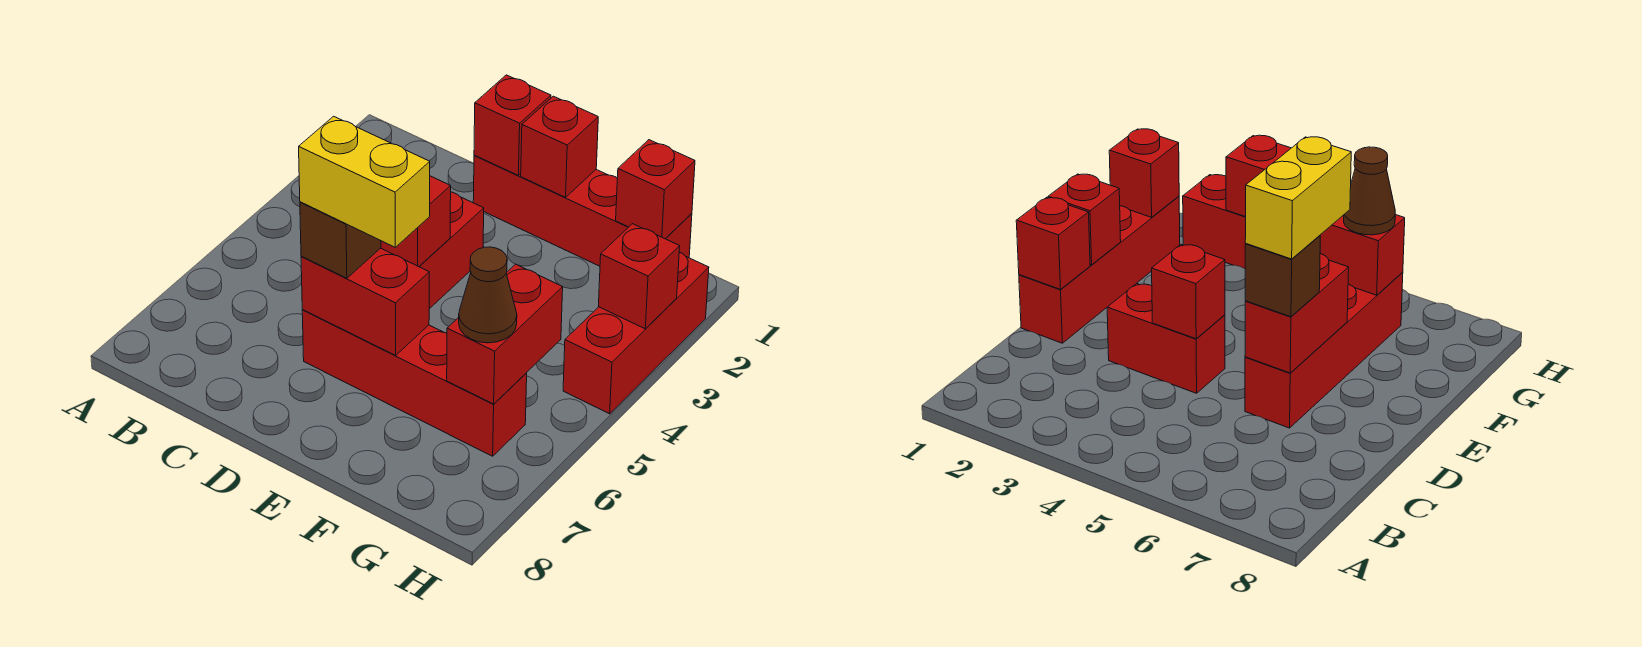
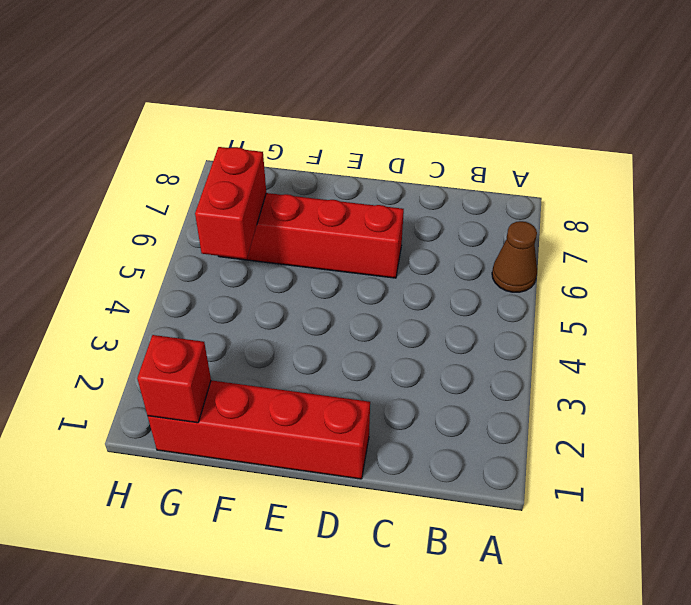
brown cone A6 level 1 -> brown cone G6 level 3
none -> red brick D3:D4 level 1
none -> red brick H2:H4 level 1
none -> red brick D1 level 2

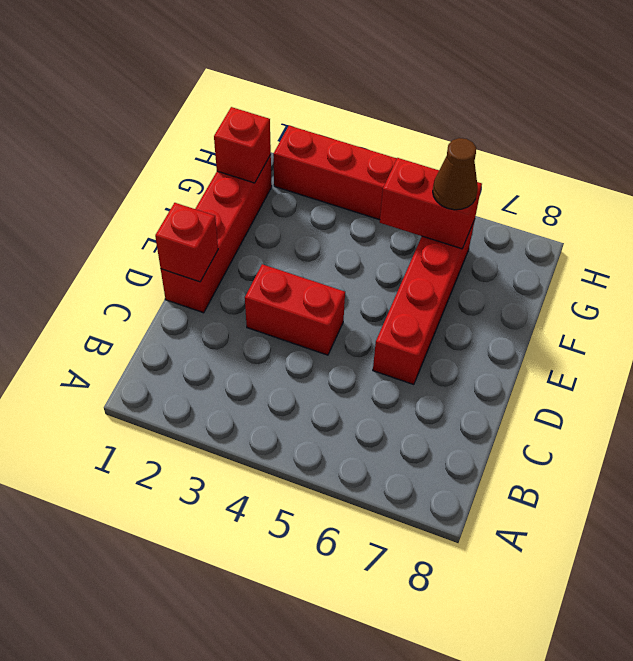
none -> red brick D4 level 2
none -> red brick D6:E6 level 2
none -> red brick E1 level 2

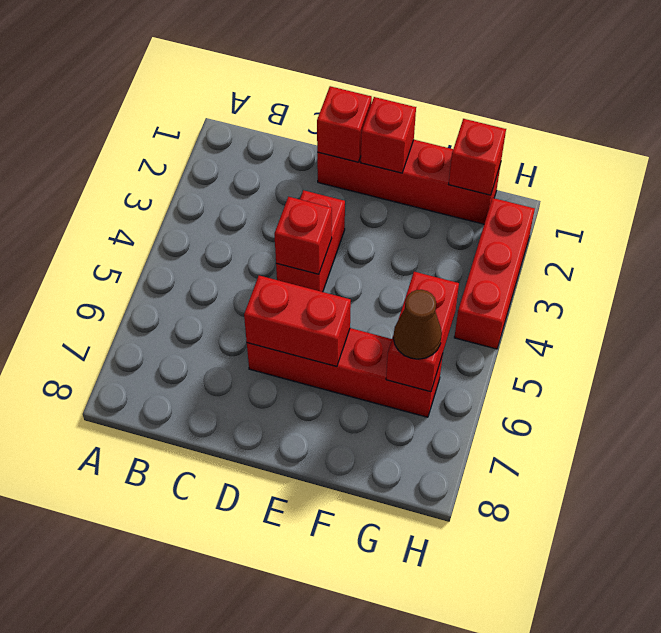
none -> red brick H3 level 2
none -> brown brick D6 level 3
none -> yellow brick D6:E6 level 4

